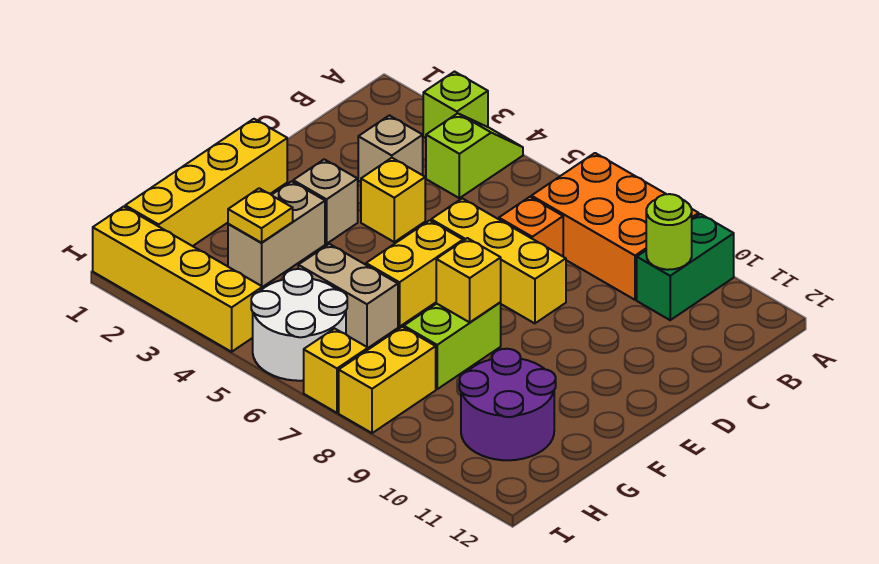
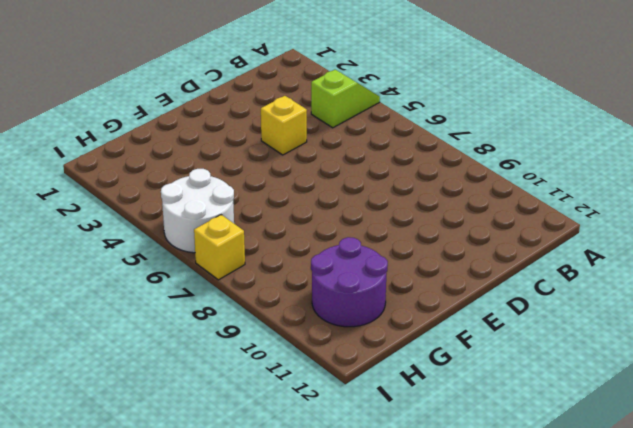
none -> lime brick A3 level 1
none -> orange brick A7:B9 level 1
none -> green brick A10:B10 level 1

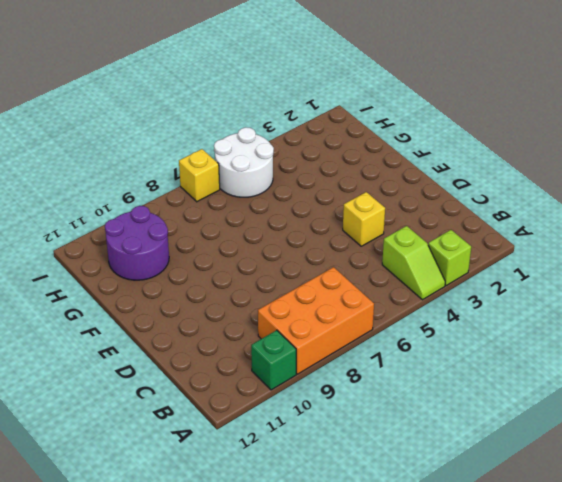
green brick A10 level 1 -> green brick A10:B10 level 1
none -> tan brick C3 level 1
none -> orange brick C7 level 1
none -> yellow brick D6:D8 level 1

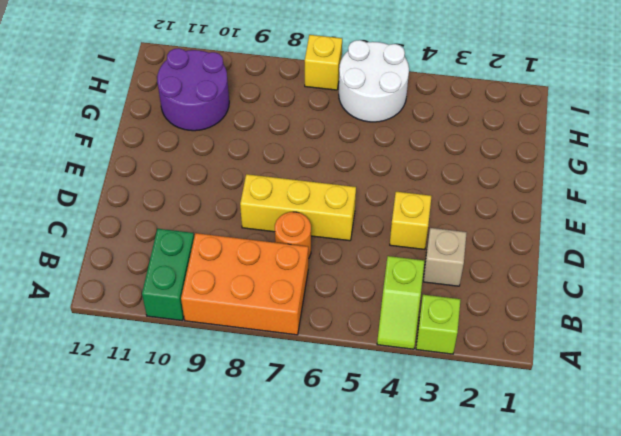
orange round brick C7 level 1 -> orange brick C7 level 1
none -> yellow brick E1:H1 level 1
none -> tan brick E3 level 1
none -> yellow brick E6:F6 level 1

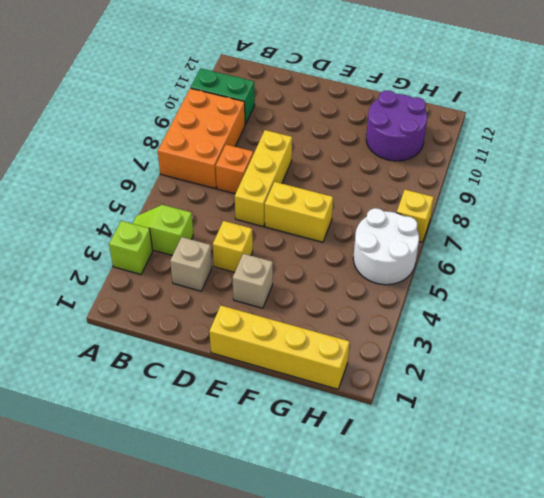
none -> tan brick F3:G3 level 1
none -> lime brick F8:G8 level 1
none -> tan brick G5:G6 level 1

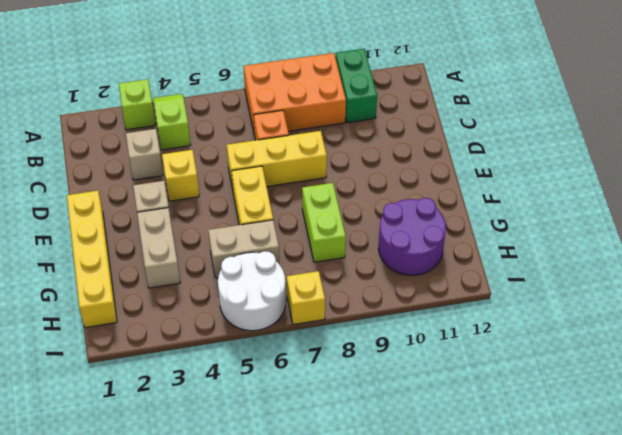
none -> yellow brick H8:I8 level 1
none -> yellow brick I1:I4 level 1
none -> lime round brick B10 level 2

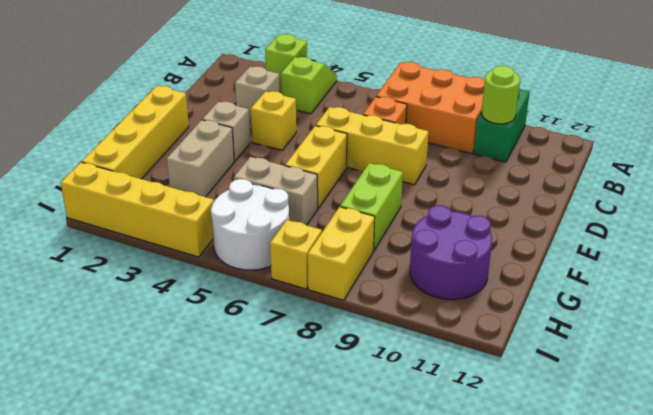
none -> yellow brick F8 level 2
none -> yellow plate G3 level 2

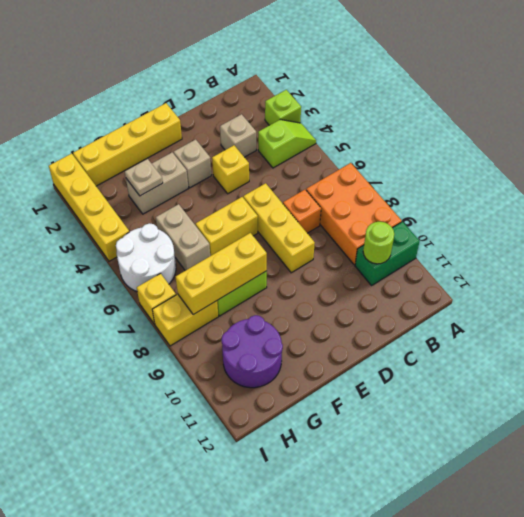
yellow brick F8:H8 level 2 -> yellow brick F8 level 2
tan plate G3 level 2 -> yellow plate G3 level 2

